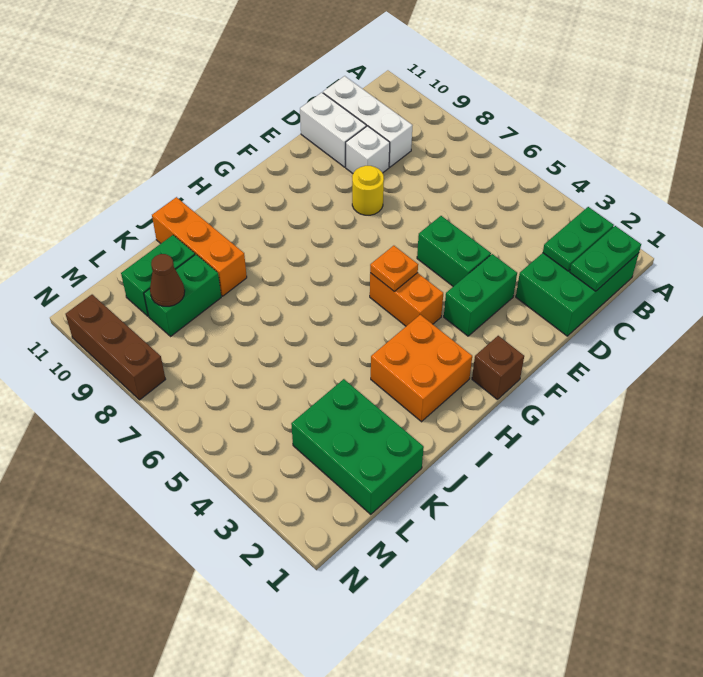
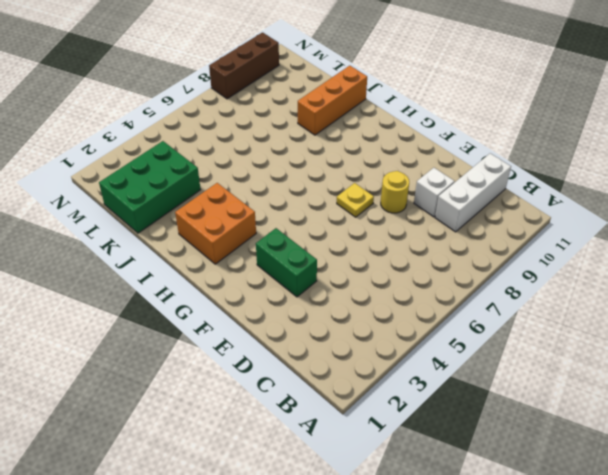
yellow plate F7 level 1 -> none
none -> green brick B1:D2 level 1
none -> white brick D10:D11 level 1
none -> green brick E4:E5 level 1

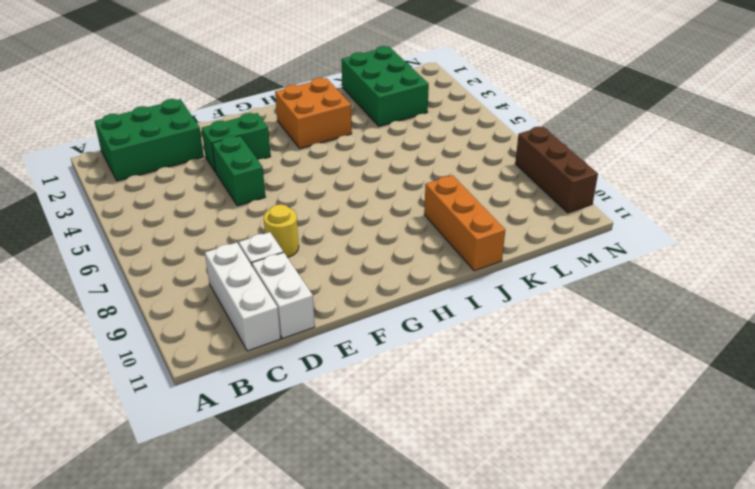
none -> brown brick G1 level 1
none -> orange brick G4:G5 level 1
none -> green brick K9:L9 level 1

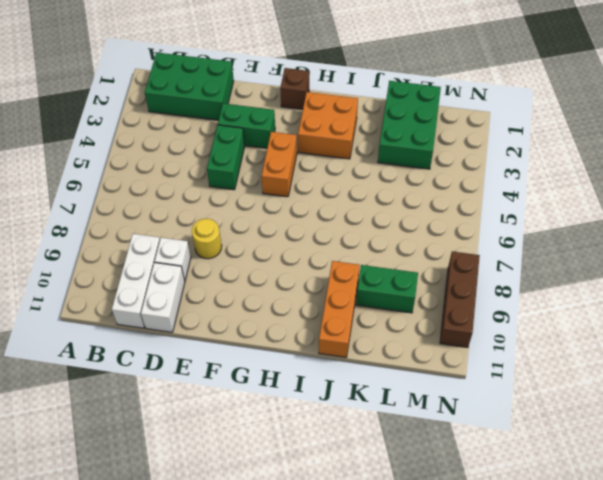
none -> green brick K10:L10 level 1
none -> green plate B1:C1 level 2
none -> green plate B2:C2 level 2

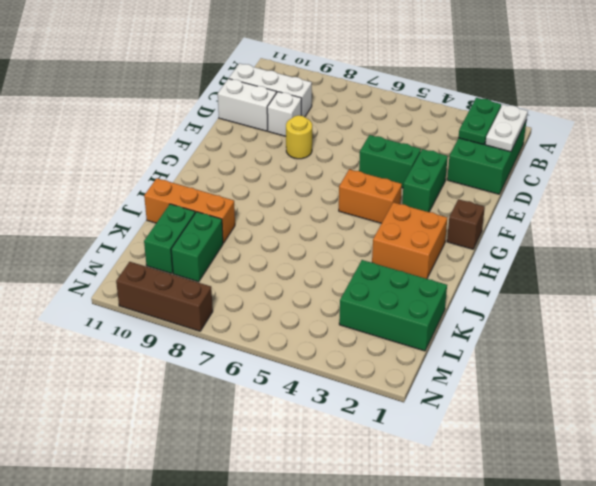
white plate B1:C1 level 2 -> green plate B1:C1 level 2
none -> orange plate G5 level 2
none -> brown cone L9 level 2

